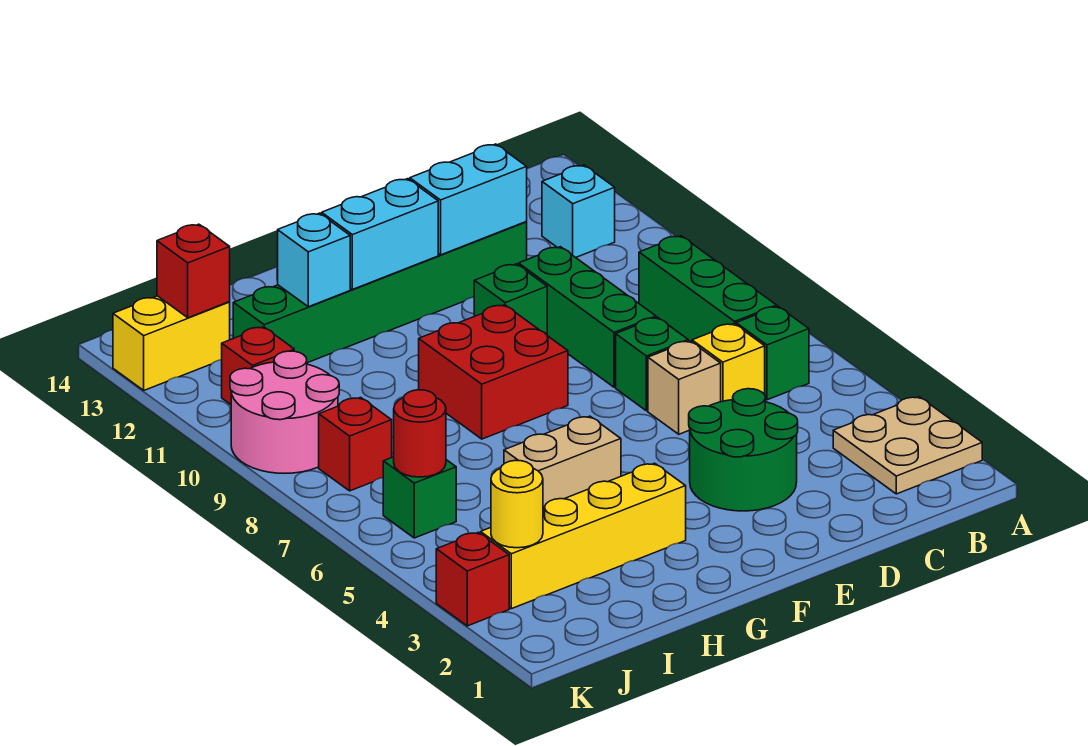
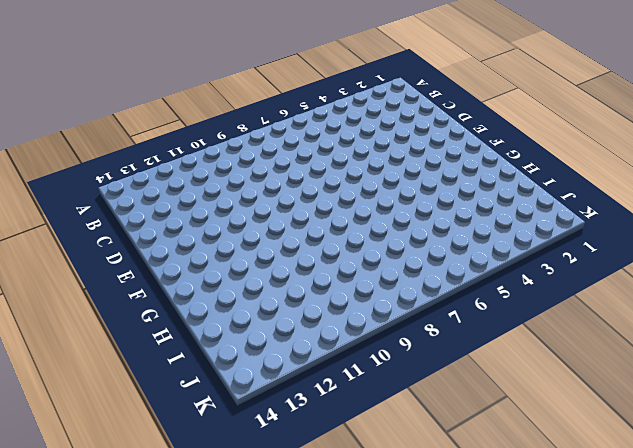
none -> tan plate A2:B3 level 1
none -> green brick B6 level 1
none -> green brick B7:B9 level 1

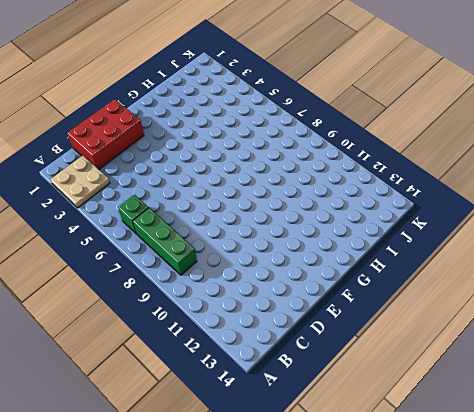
red brick C1:E2 level 1 -> none
none -> cyan brick B12 level 1
none -> yellow brick C6 level 1
none -> green round brick D3:E4 level 1

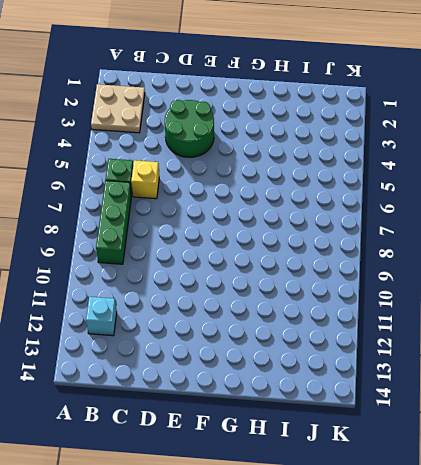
none -> tan brick D6 level 1
none -> green brick D7 level 1
none -> green brick D8:D10 level 1

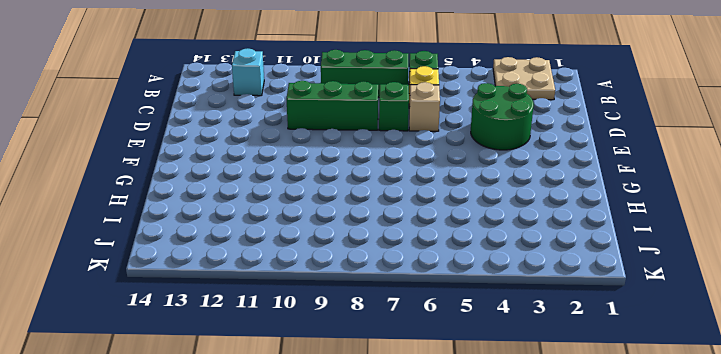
none -> green brick D12:I12 level 1
none -> green brick E10 level 1
none -> red brick F8:G9 level 1

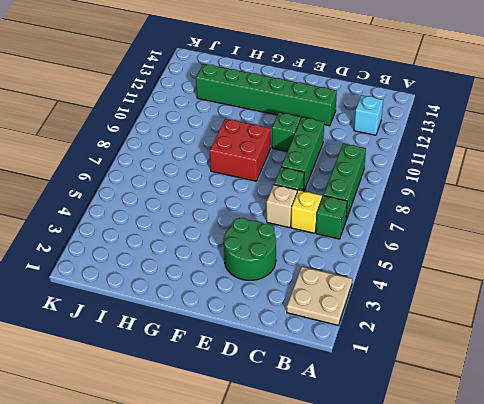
none -> yellow brick G3:J3 level 1
none -> tan brick G5:H5 level 1
none -> green brick J6 level 1

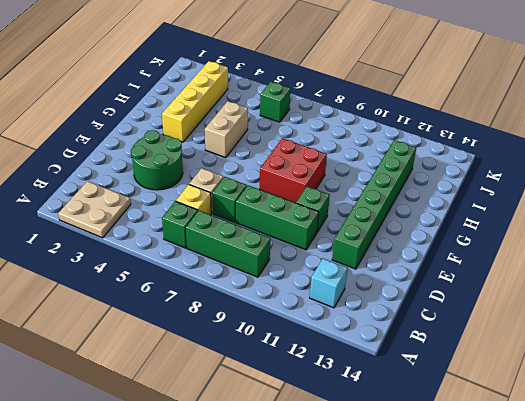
none -> red brick J8 level 1
none -> pink round brick J9:K10 level 1
none -> red brick J11 level 1

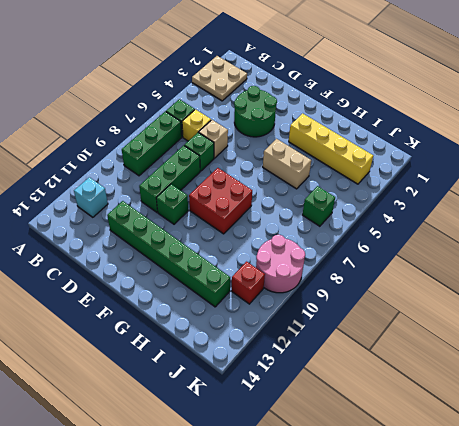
none -> red brick J8 level 1
none -> yellow brick J13:K13 level 1
none -> red brick K3 level 1

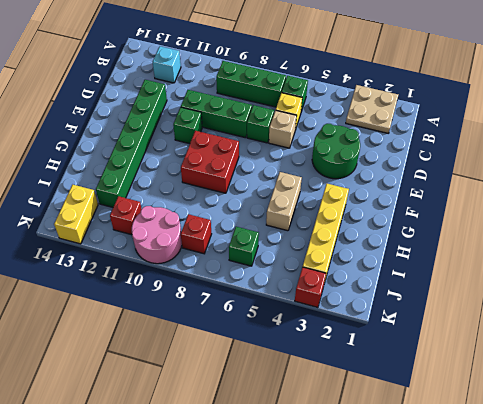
none -> cyan brick D12:E12 level 2
none -> cyan brick F12:G12 level 2
none -> cyan brick H12 level 2

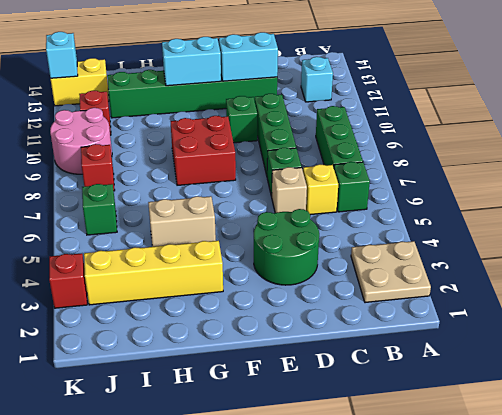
cyan brick K13 level 2 -> cyan brick H12 level 2
none -> yellow round brick J3 level 2
none -> red round brick J6 level 2
none -> red brick J13 level 2

